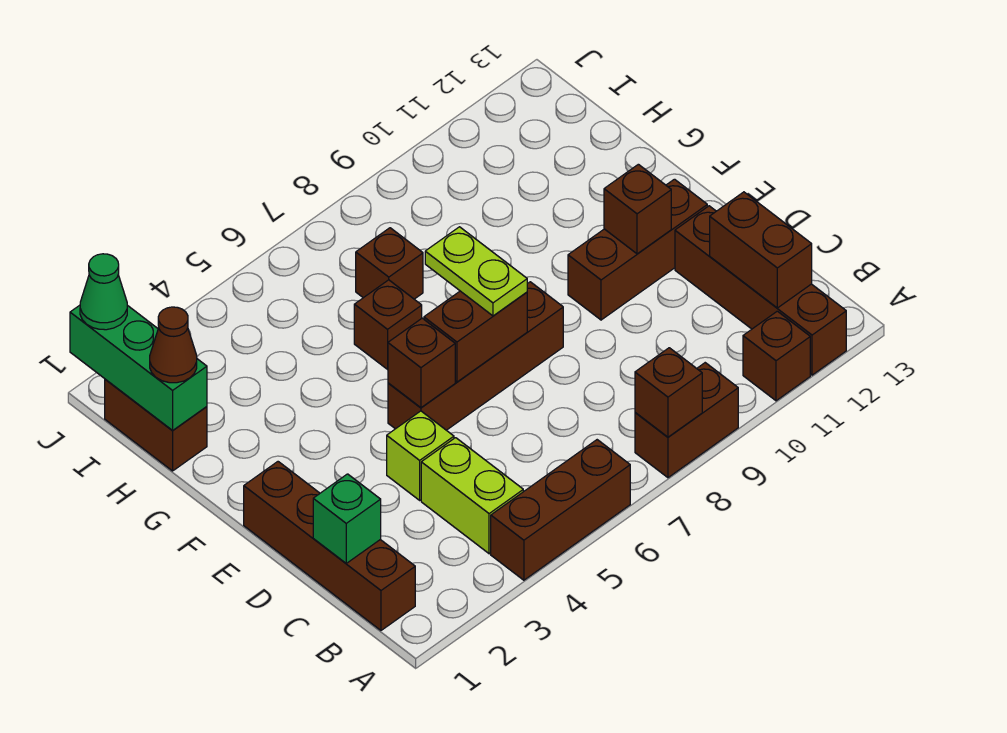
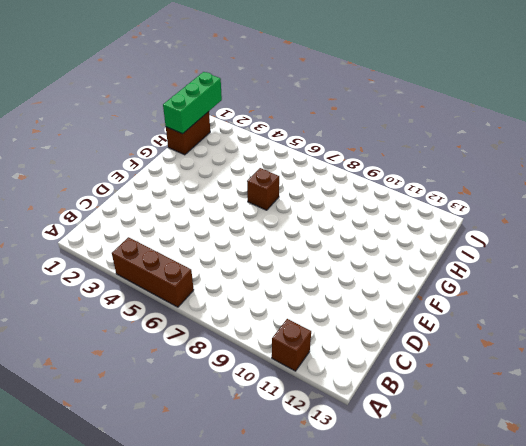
none -> brown brick A8:A9 level 1
none -> brown brick A12:D12 level 1
none -> brown brick B1:E1 level 1

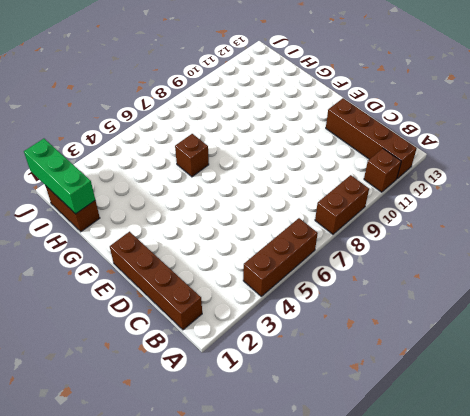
none -> lime brick B4:C4 level 1
none -> lime brick D4 level 1
none -> brown brick E5:E8 level 1

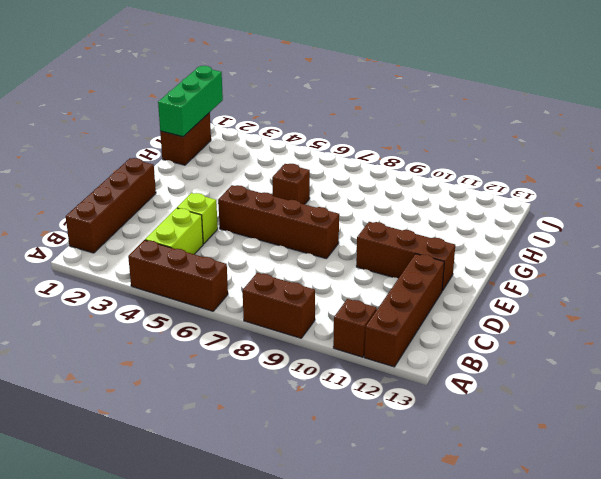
none -> brown brick H7 level 1
none -> brown brick A8 level 2
none -> brown brick B12:C12 level 2

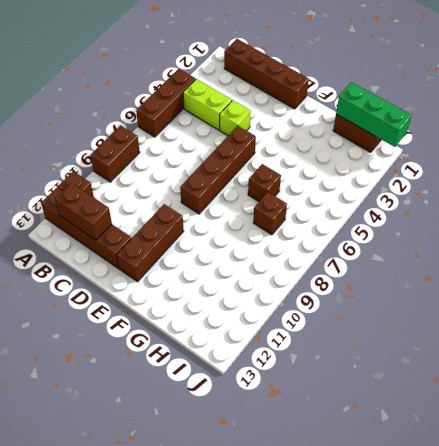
none -> brown brick A8 level 2
none -> green brick C1 level 2
none -> brown brick E5 level 2

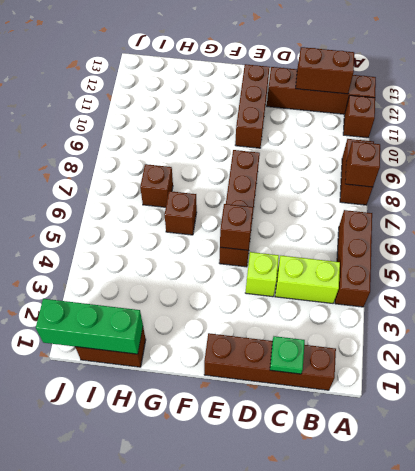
green plate C1 level 2 -> green brick C1 level 2
none -> brown brick E6:E7 level 2
none -> brown brick E11 level 2
none -> lime plate E7:F7 level 3

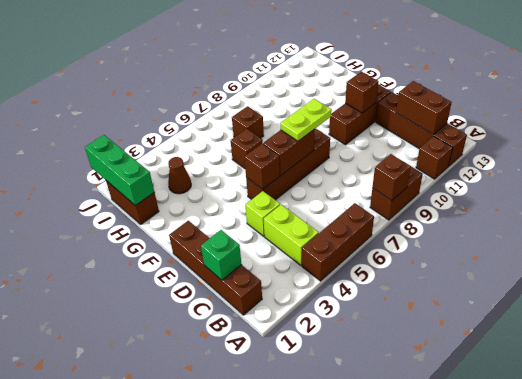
lime plate E7:E8 level 3 -> lime plate E7:F7 level 3
brown cone H3 level 1 -> brown cone H1 level 3
none -> green cone J1 level 3

